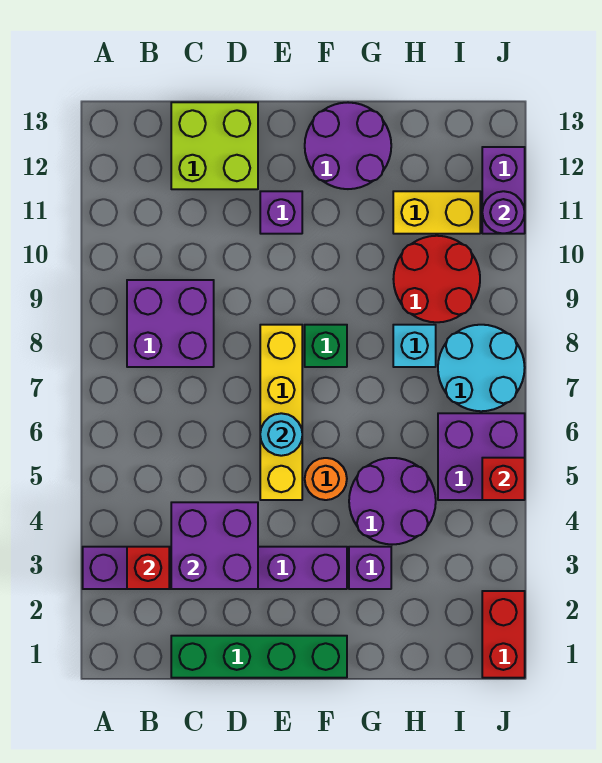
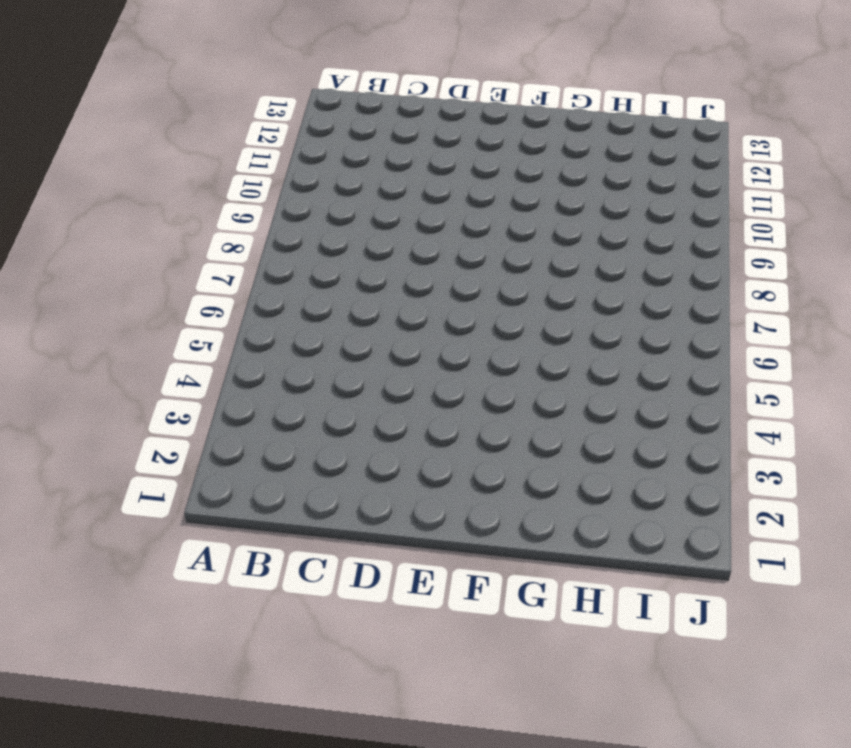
none -> purple brick A3:F3 level 1
none -> purple brick B8:C9 level 1
none -> green brick C1:F1 level 1

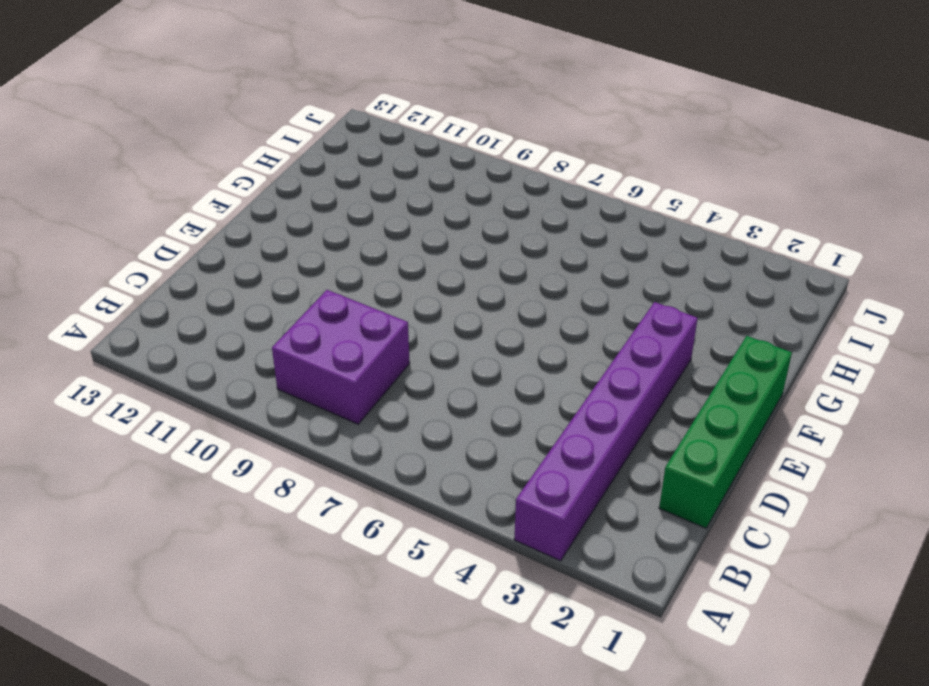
none -> lime brick C12:D13 level 1
none -> yellow brick E5:E8 level 1
none -> purple brick E11 level 1

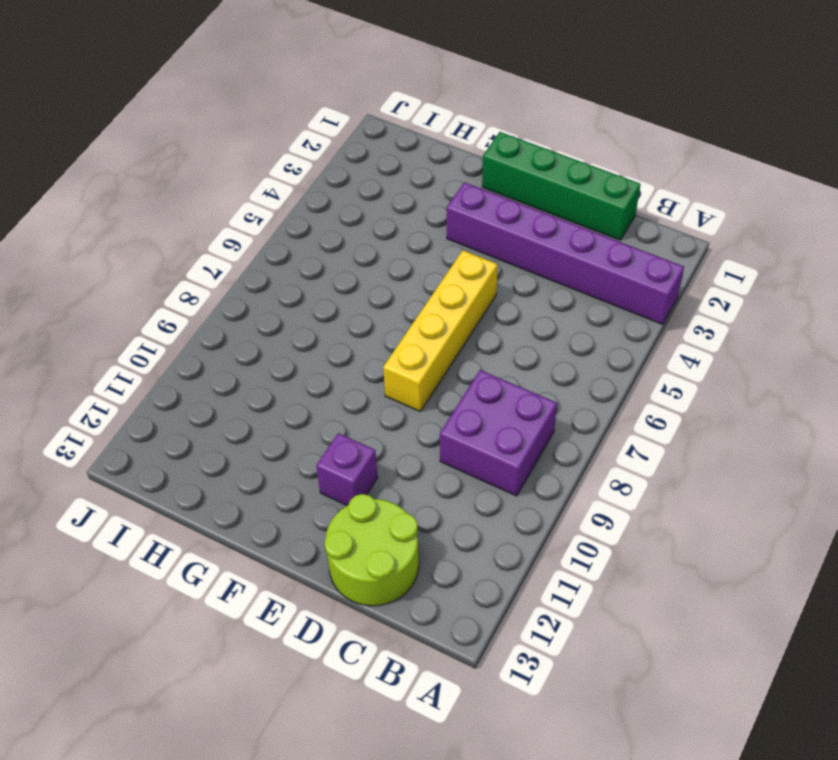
lime round brick C12:D13 level 1 -> lime brick C12:D13 level 1
none -> orange round brick F5 level 1
none -> green brick F8 level 1
none -> purple round brick F12:G13 level 1

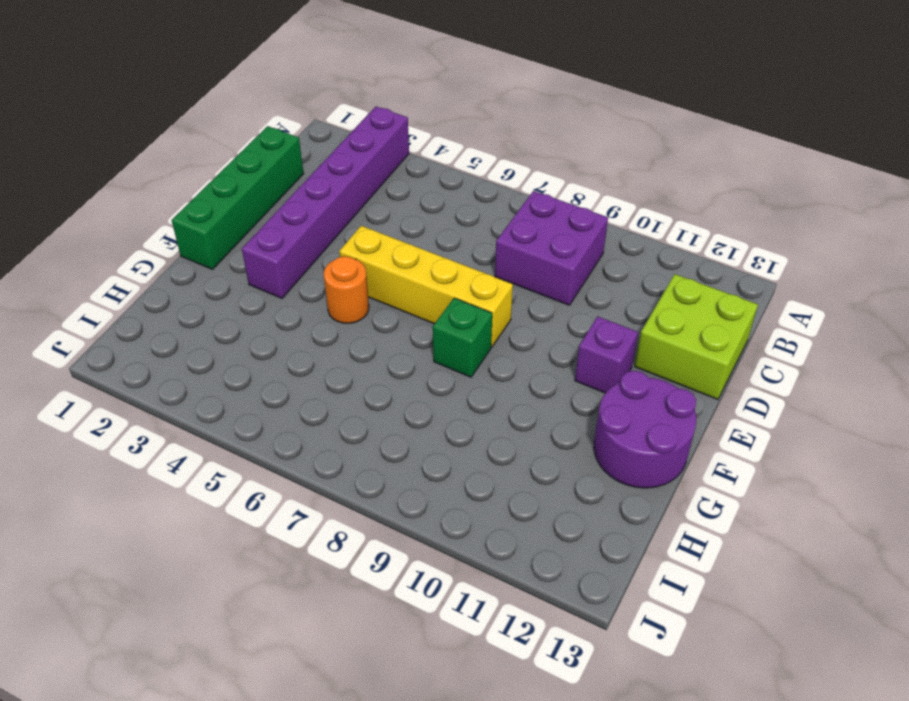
none -> purple brick G3 level 1
none -> purple round brick G4:H5 level 1
none -> cyan brick H8 level 1

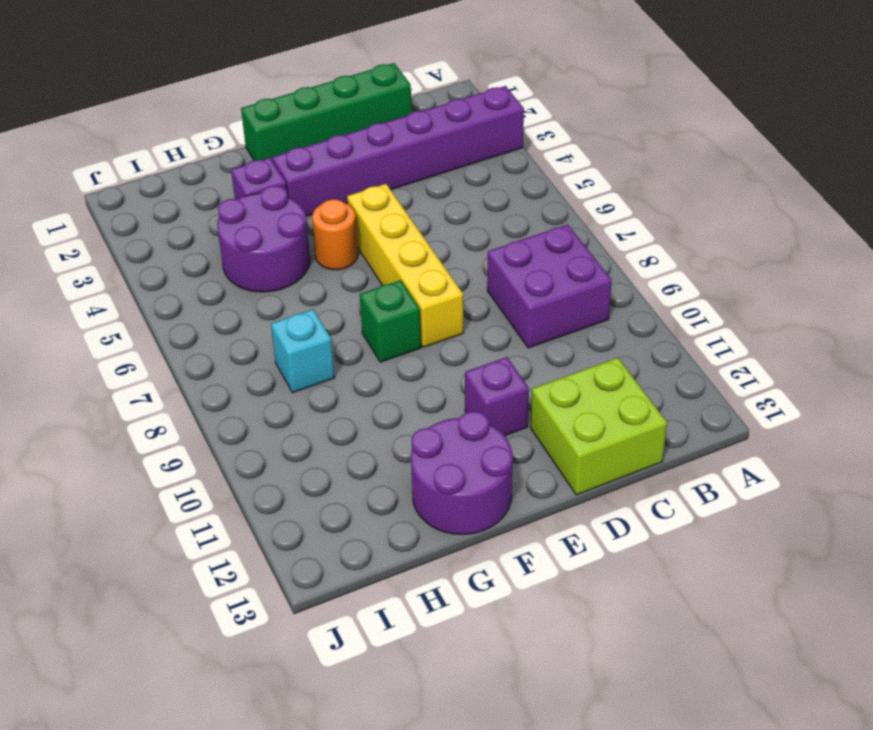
none -> red round brick H9:I10 level 1
none -> yellow brick H11:I11 level 1
none -> purple brick I5:J6 level 1

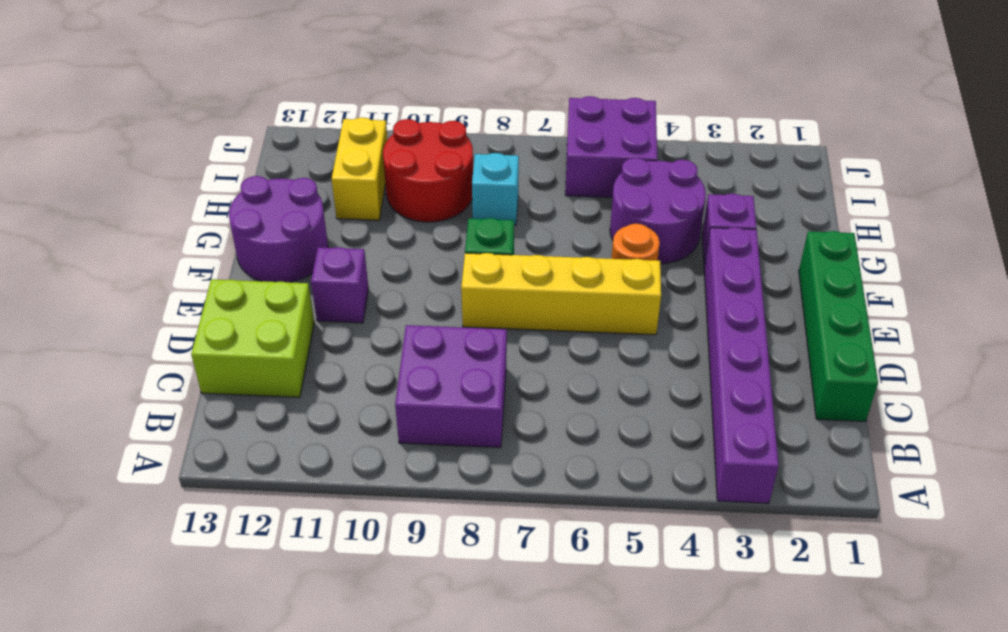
none -> cyan round brick I7:J8 level 1
none -> red brick J1:J2 level 1
none -> purple brick J11:J12 level 1

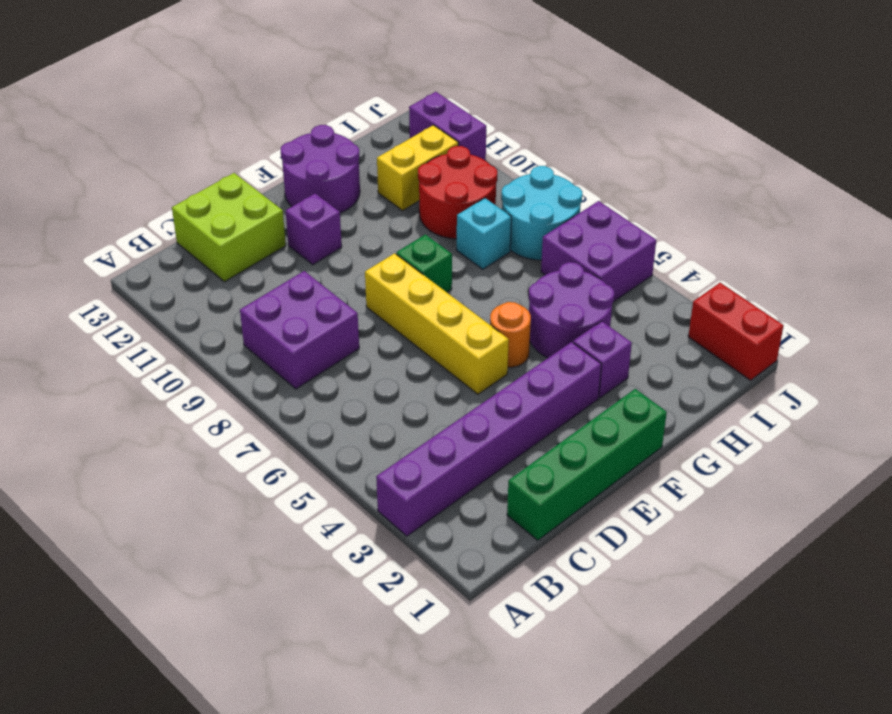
none -> red brick B3 level 2
none -> purple brick C3:D4 level 2
none -> cyan round brick E6 level 2

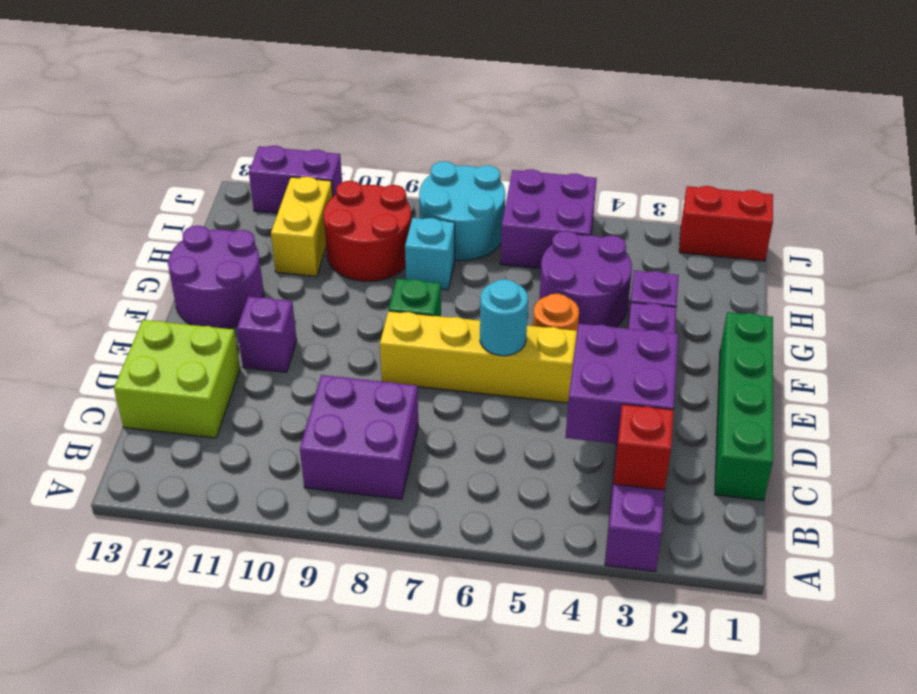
none -> red brick J5 level 2
none -> purple round brick J11 level 2

